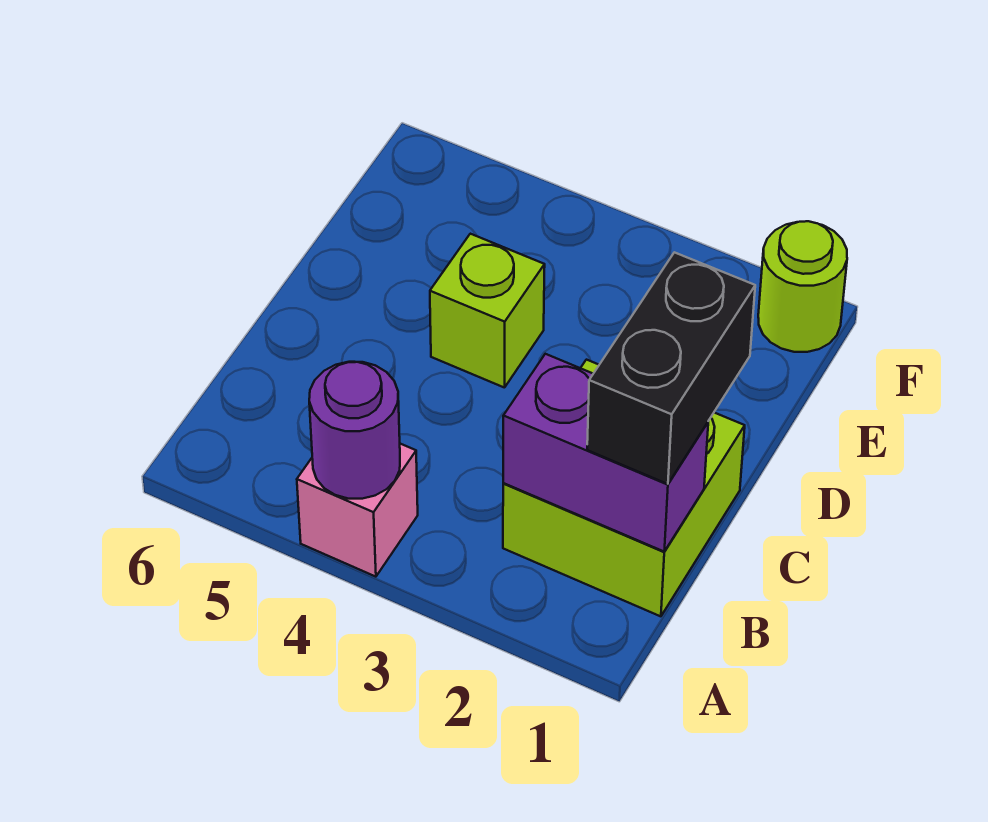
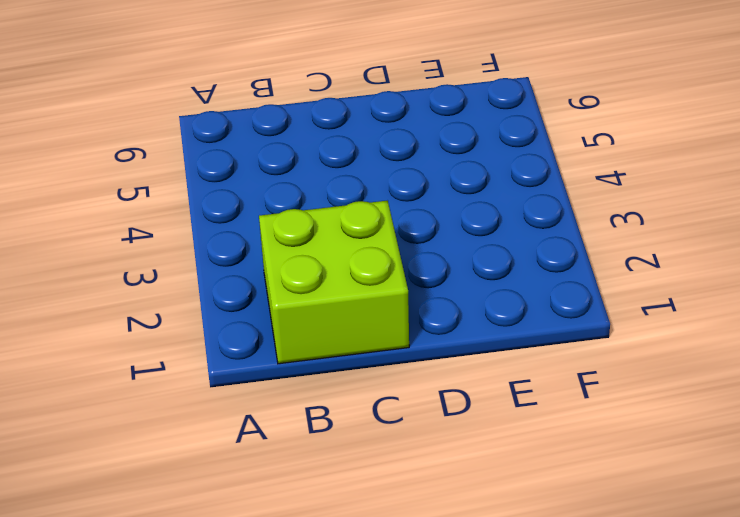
none -> pink brick A4 level 1
none -> lime brick D4 level 1

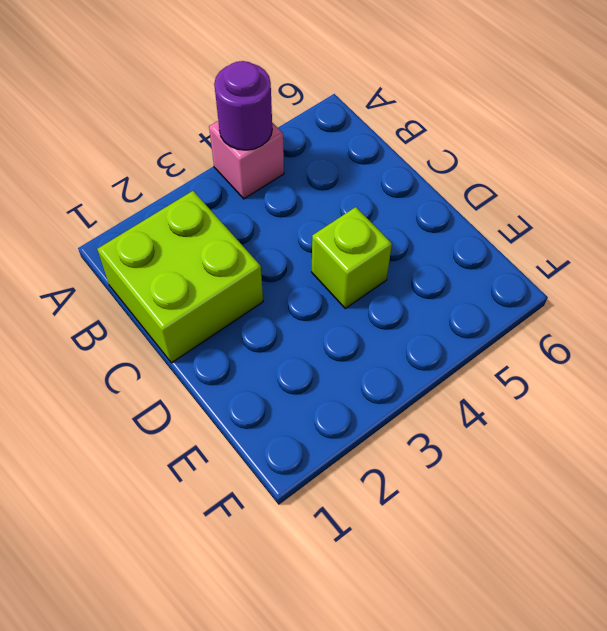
none -> lime round brick F1 level 1
none -> purple brick B1:B2 level 2

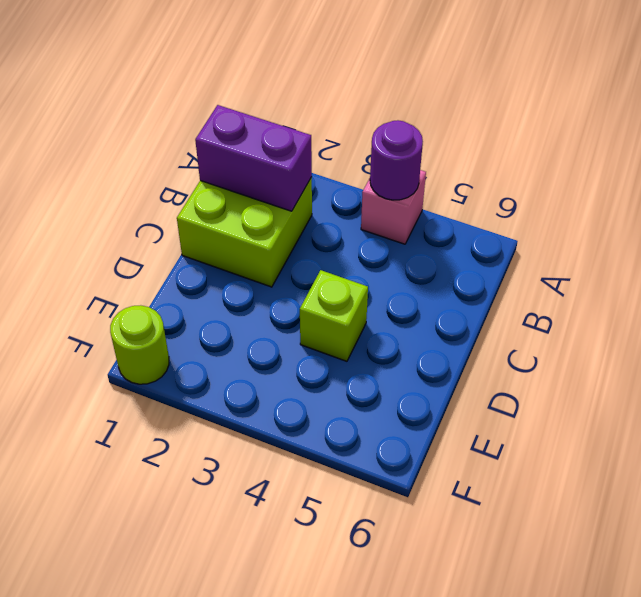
none -> black brick B1:C1 level 3

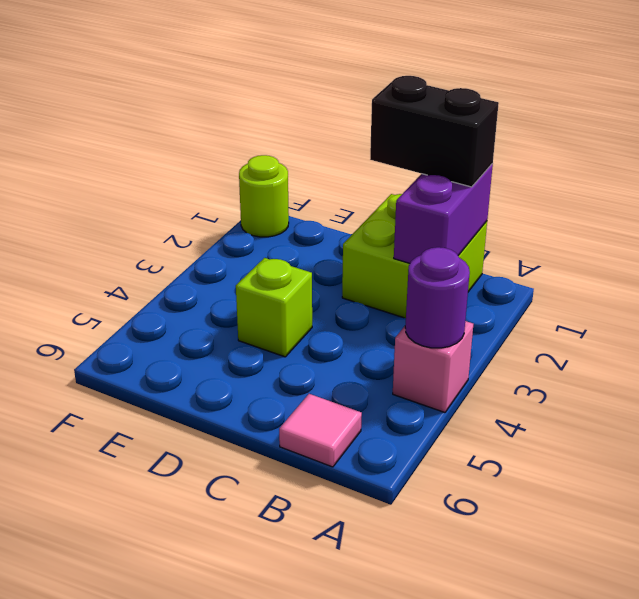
pink tile B6 level 1 -> none

